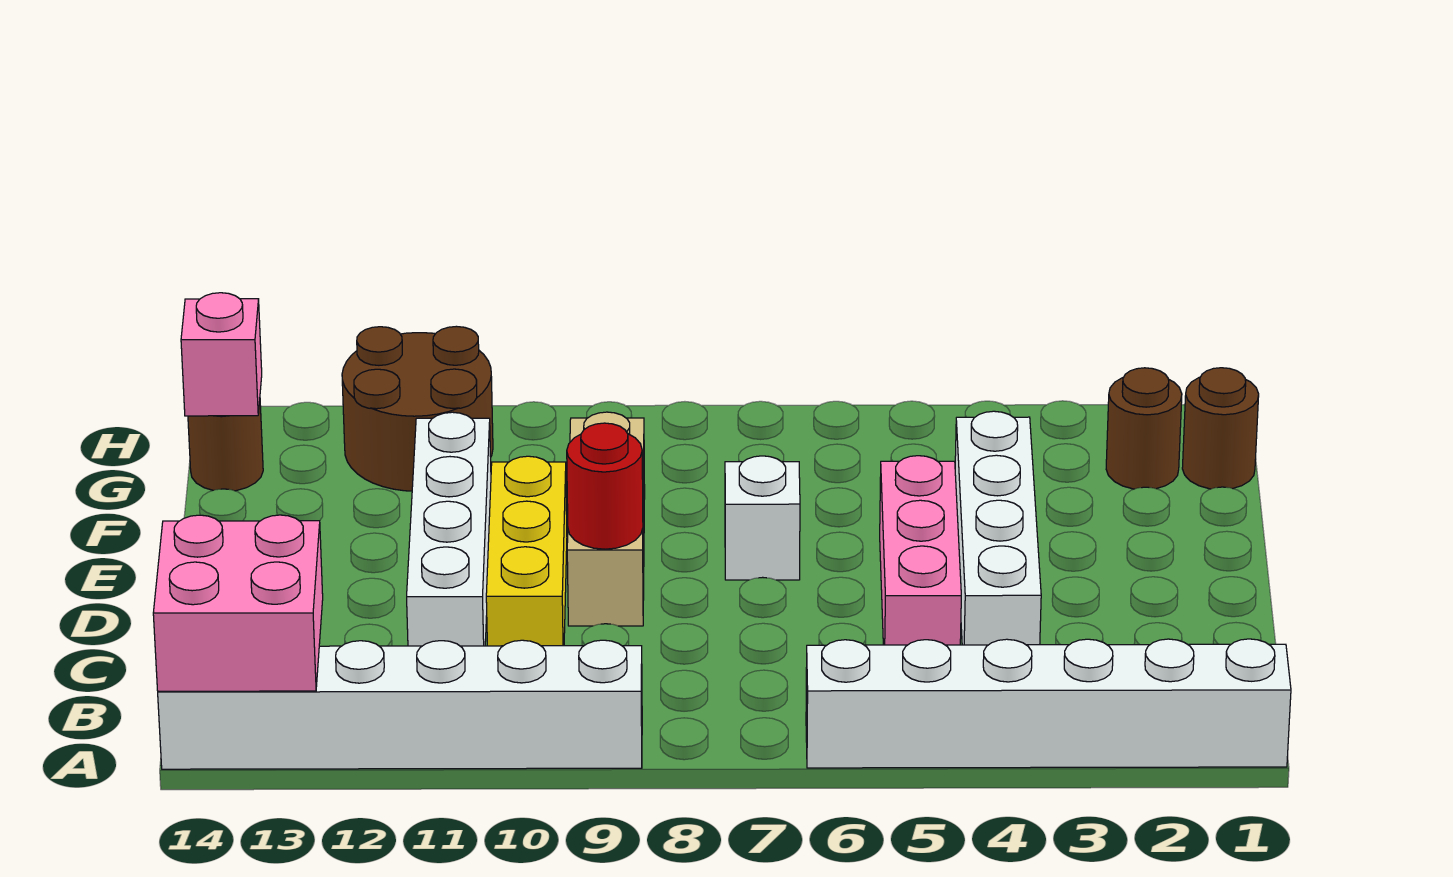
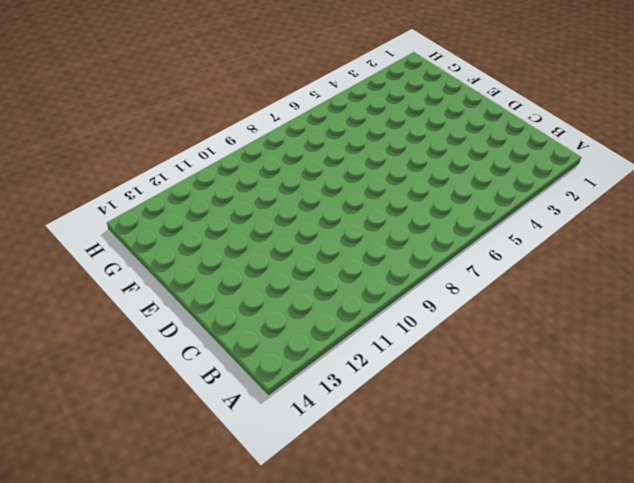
none -> white brick A1:A6 level 1
none -> white brick A9:A14 level 1
none -> white brick C4:F4 level 1

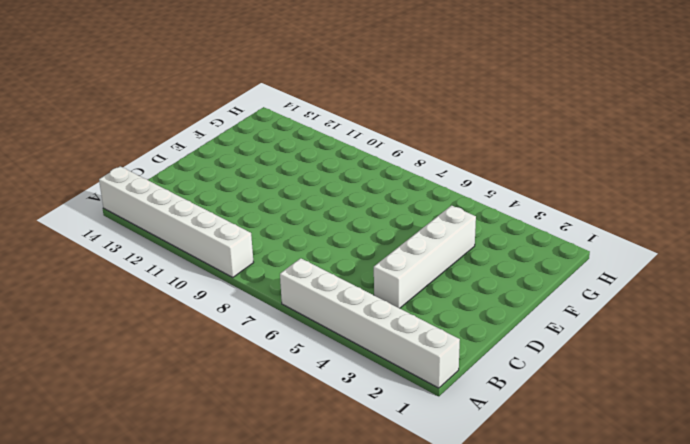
none -> pink brick C5:E5 level 1
none -> yellow brick C10:E10 level 1
none -> white brick C11:F11 level 1

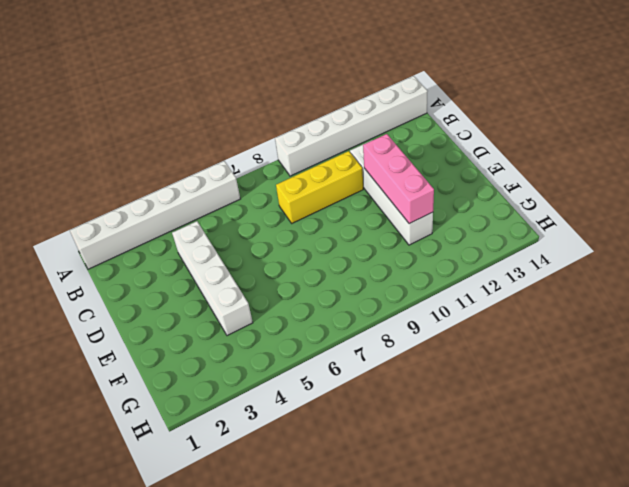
yellow brick C8:C10 level 1 -> yellow brick C10:E10 level 1
pink brick D11:F11 level 2 -> pink brick C5:E5 level 1
none -> tan brick D9:F9 level 1
none -> white brick E7 level 1
none -> brown round brick G1 level 1

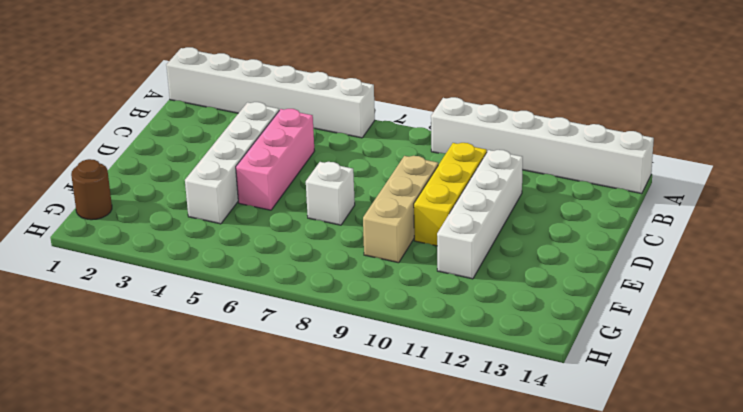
none -> brown round brick G2 level 1
none -> brown round brick G11:H12 level 1
none -> brown round brick G14 level 1

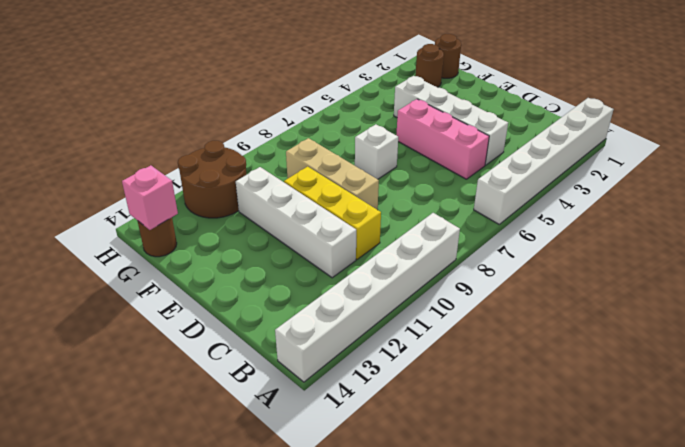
none -> pink brick A13:B14 level 2
none -> red round brick D9 level 2

